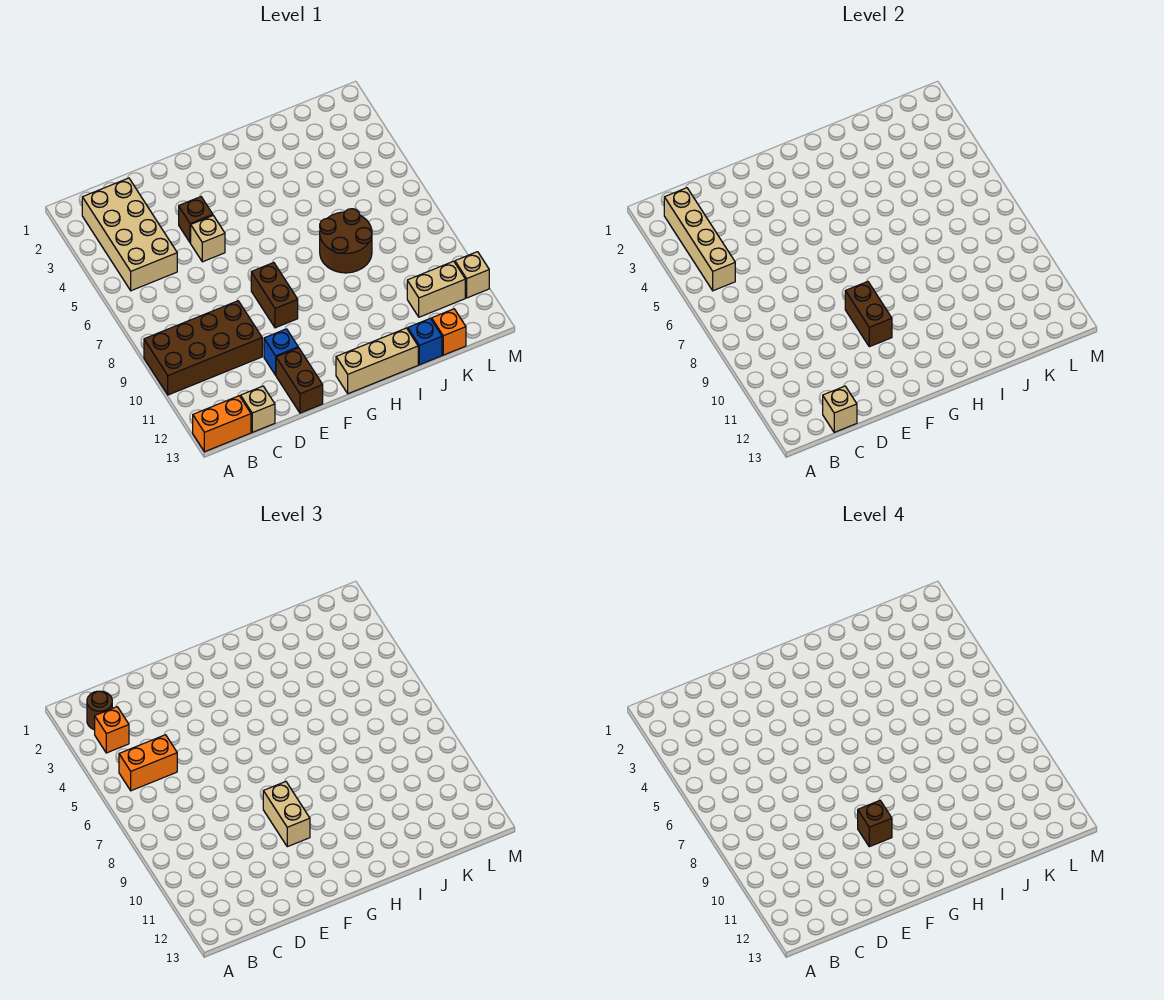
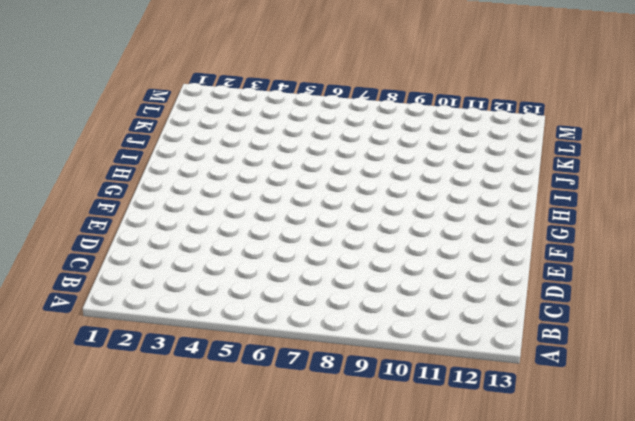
none -> brown brick A9:D10 level 1
none -> orange brick A13:B13 level 1
none -> tan brick B2:C5 level 1

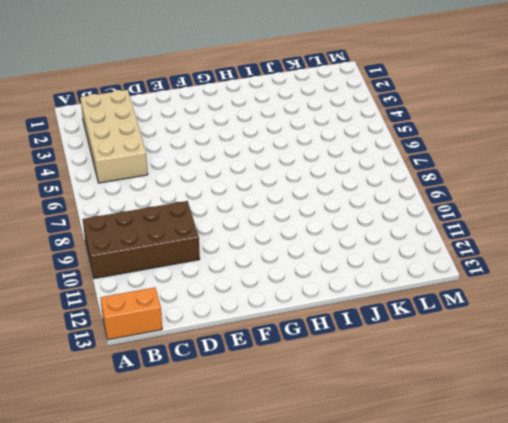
none -> tan brick C13 level 1
none -> brown brick E4 level 1
none -> tan brick E5 level 1

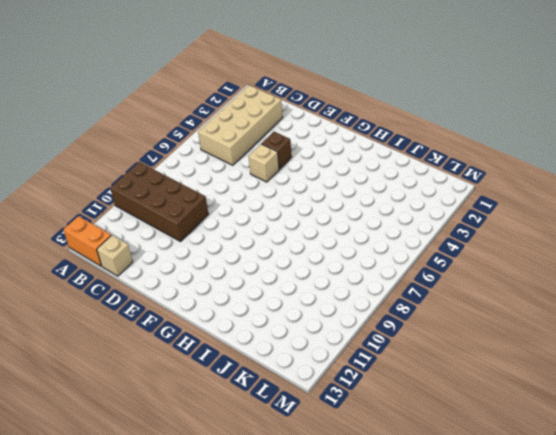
none -> blue brick E11 level 1
none -> brown brick E12:E13 level 1
none -> brown brick F8:F9 level 1

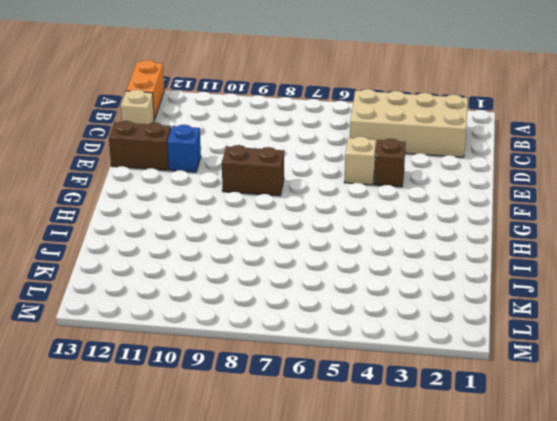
none -> brown brick A9:D10 level 1
none -> tan brick G13:I13 level 1
none -> brown round brick I7:J8 level 1

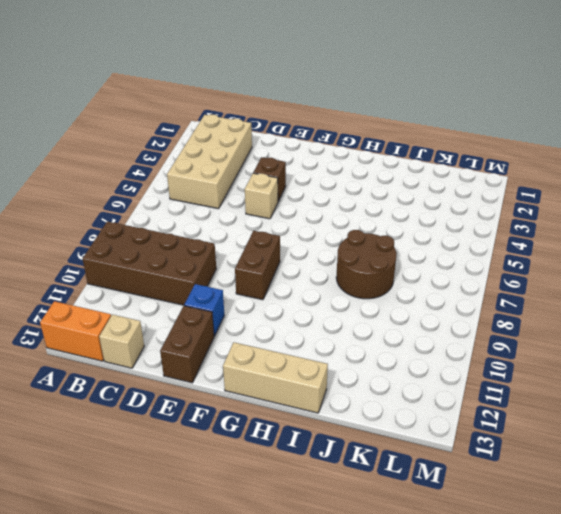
none -> blue brick J13 level 1
none -> tan brick K11:L11 level 1
none -> orange brick K13 level 1

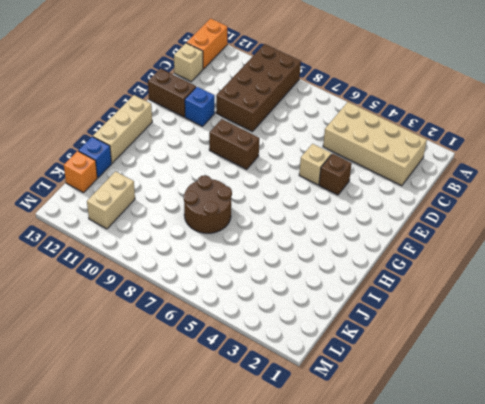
none -> tan brick M11 level 1
none -> tan brick B2:B5 level 2
none -> tan brick C13 level 2

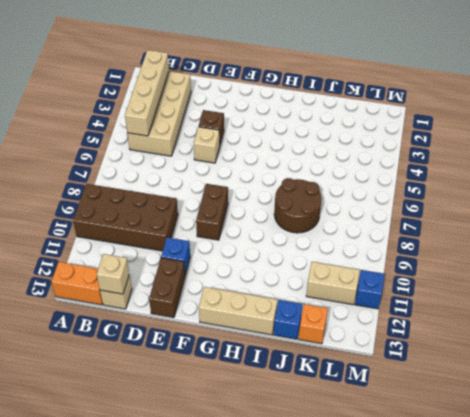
blue brick M11 level 1 -> tan brick M11 level 1
none -> brown brick F9:F10 level 2
none -> brown round brick B2 level 3
none -> orange brick B3 level 3

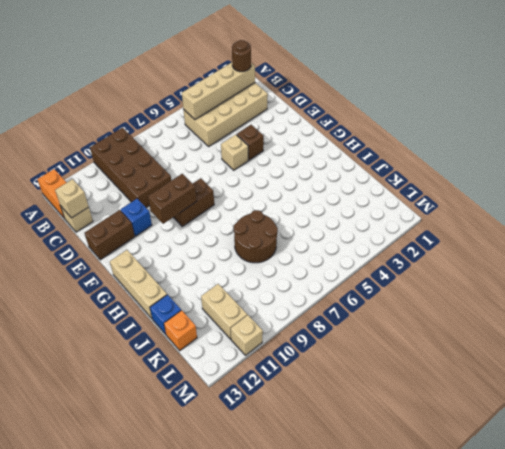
none -> orange brick B3 level 3
none -> orange brick B5:C5 level 3
none -> tan brick F9:F10 level 3

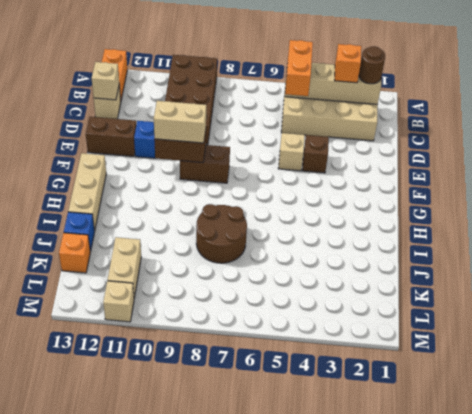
none -> brown brick F10 level 4

